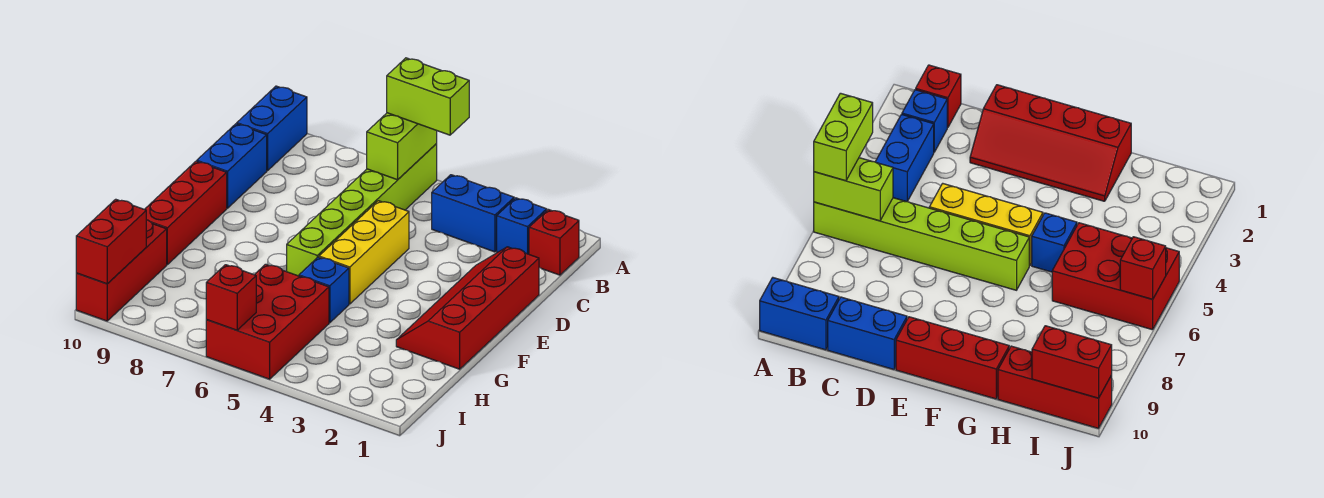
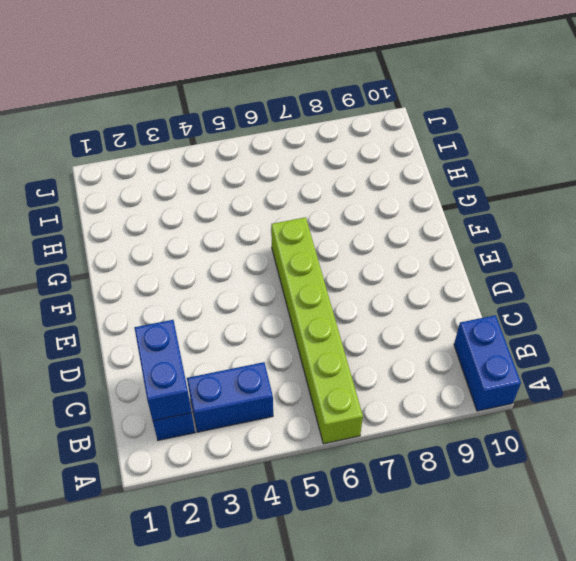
blue brick B2:C2 level 2 -> blue brick C10:D10 level 1
none -> red brick B1 level 1
none -> red slope D1:G2 level 1 top 1
none -> yellow brick D5:F5 level 1

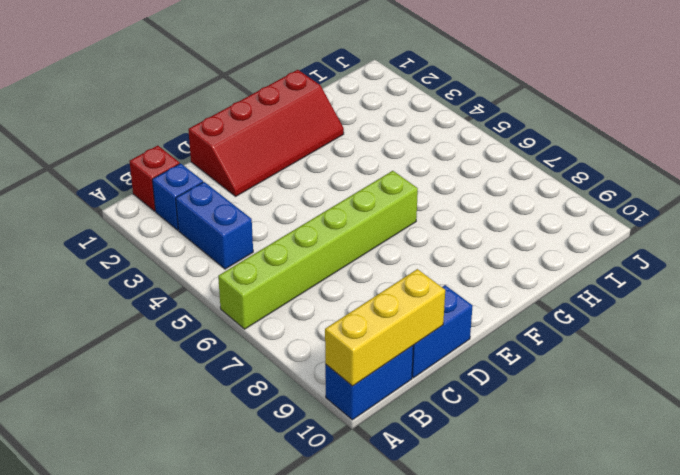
yellow brick A10:C10 level 2 -> yellow brick D5:F5 level 1
none -> red brick E10:G10 level 1
none -> blue brick G5 level 1
none -> red brick H5:J6 level 1

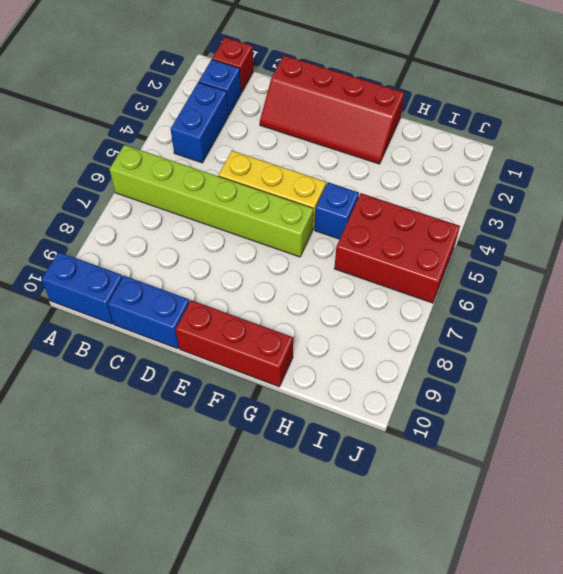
none -> red brick H10:J10 level 1
none -> lime brick A6:B6 level 2
none -> red brick I10:J10 level 2

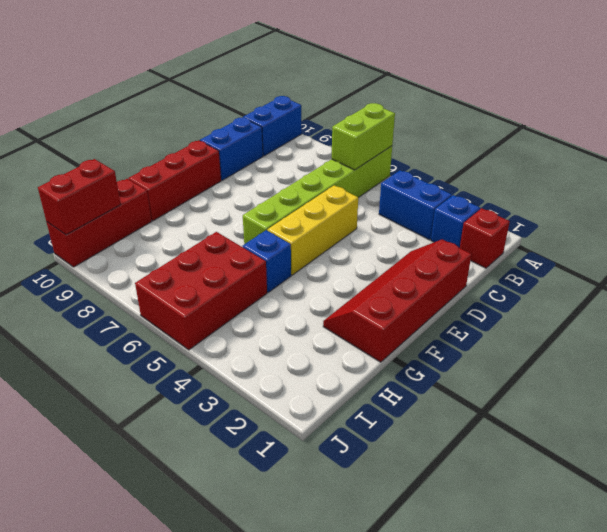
none -> red brick J6 level 2
none -> lime brick A5:A6 level 3

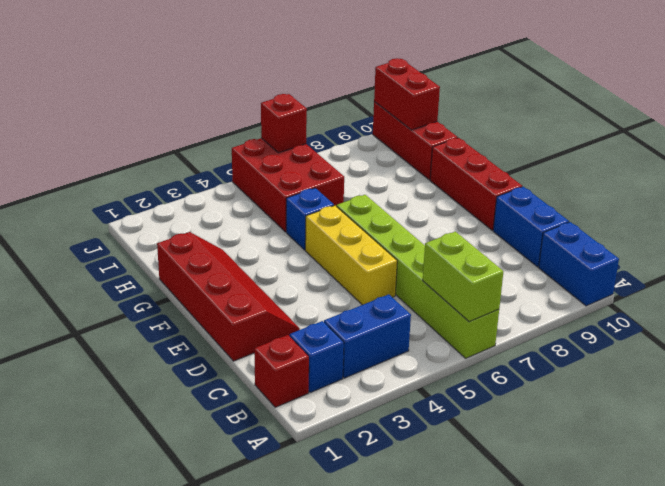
none -> lime brick A5:A6 level 3

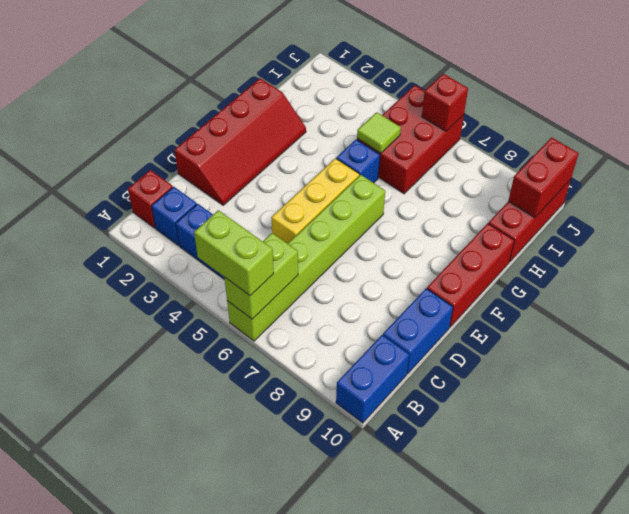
lime tile H5 level 2 -> none

